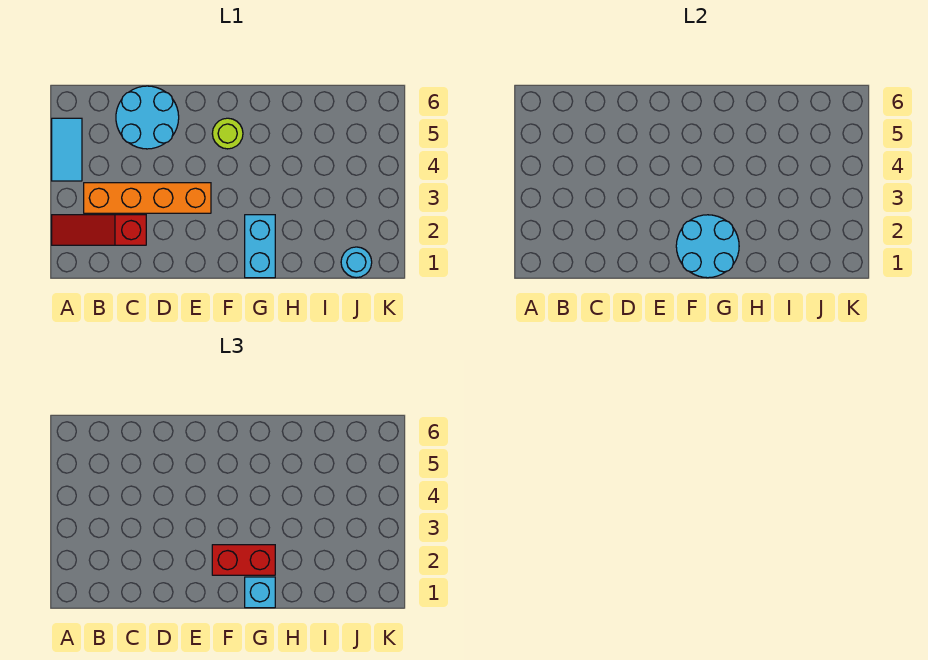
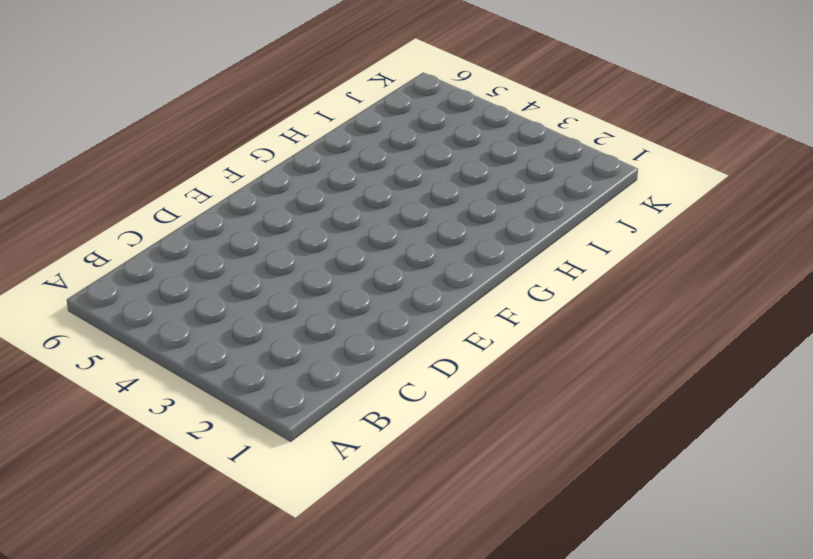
none -> red slope A2:C2 level 1 top C
none -> cyan tile A4:A5 level 1

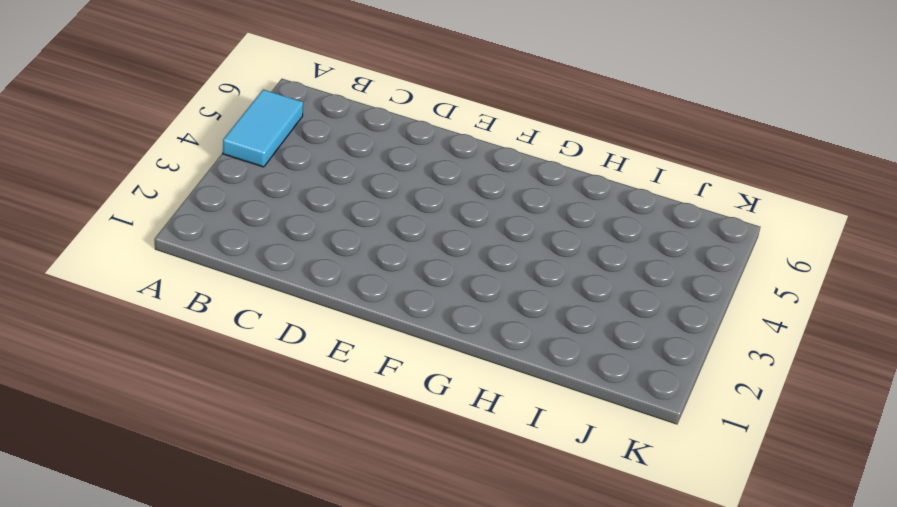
none -> red slope A2:C2 level 1 top C
none -> orange brick B3:E3 level 1

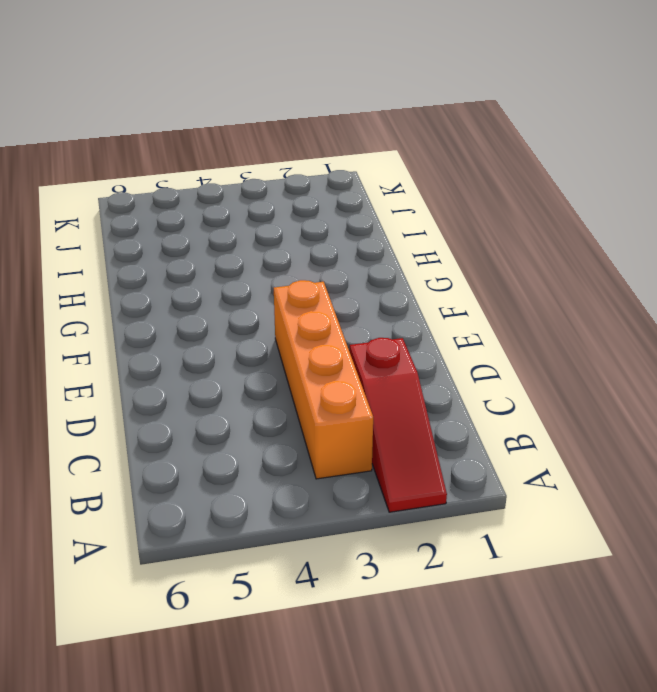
none -> cyan tile A4:A5 level 1
none -> cyan round brick C5:D6 level 1

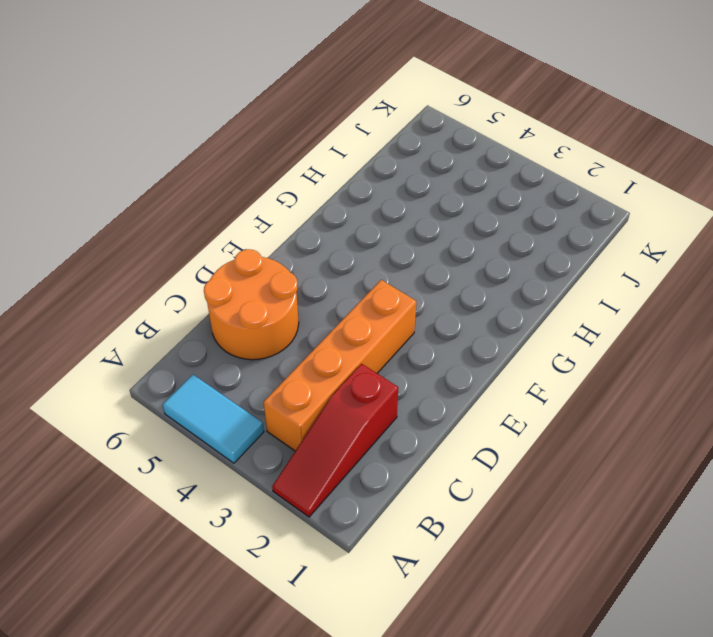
orange round brick C5:D6 level 1 -> cyan round brick C5:D6 level 1
none -> lime round brick F5 level 1
none -> cyan brick G1:G2 level 1

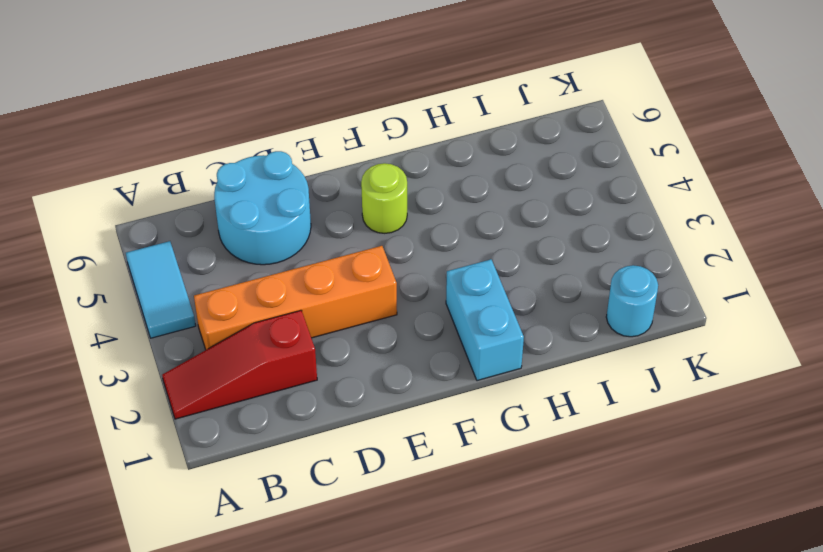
none -> cyan round brick F1:G2 level 2
none -> red brick F2:G2 level 3

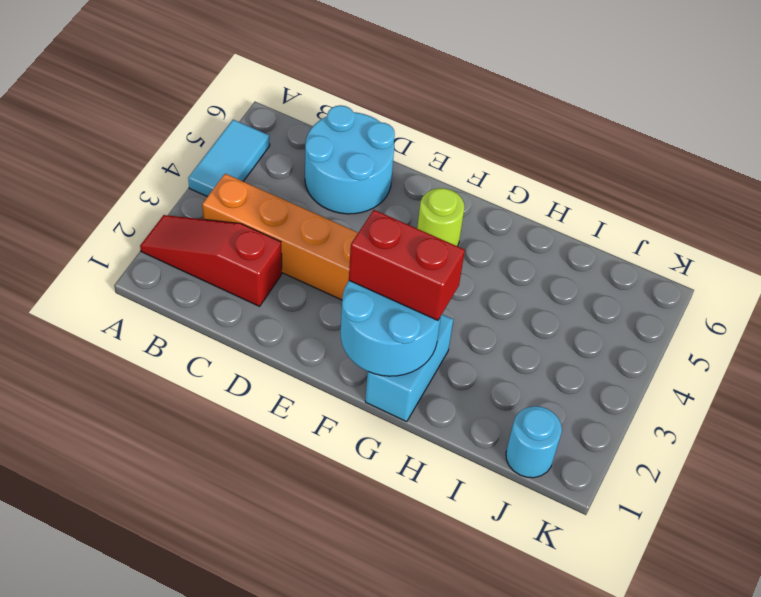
none -> cyan brick G1 level 3

